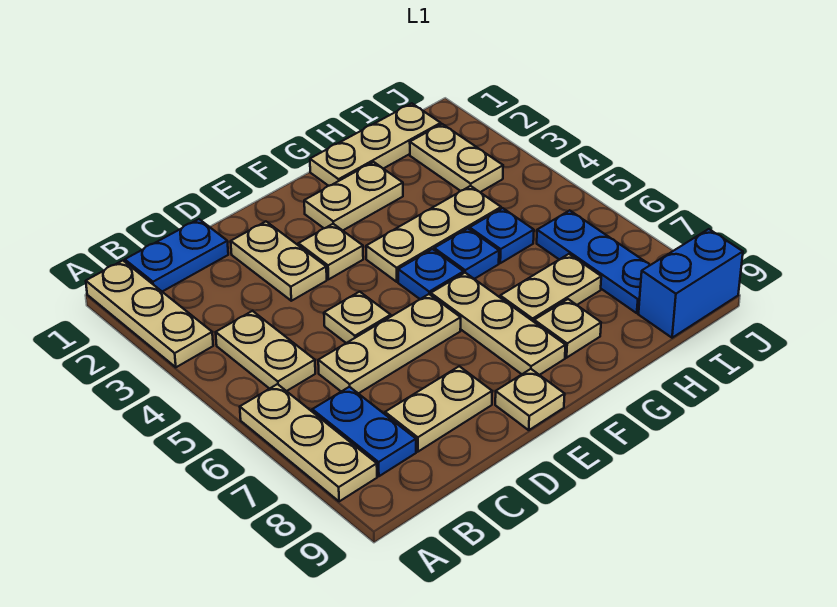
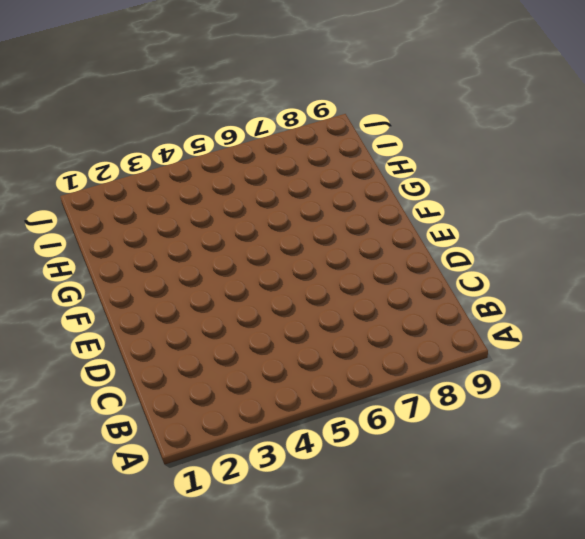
none -> tan plate A1:A3 level 1
none -> tan plate A6:A8 level 1
none -> blue plate B1:C1 level 1

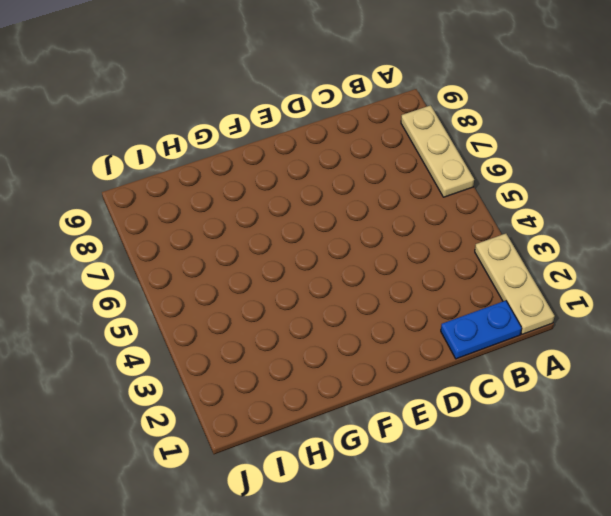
none -> tan plate B4:B5 level 1
none -> blue plate B7:B8 level 1
none -> tan plate C6:E6 level 1

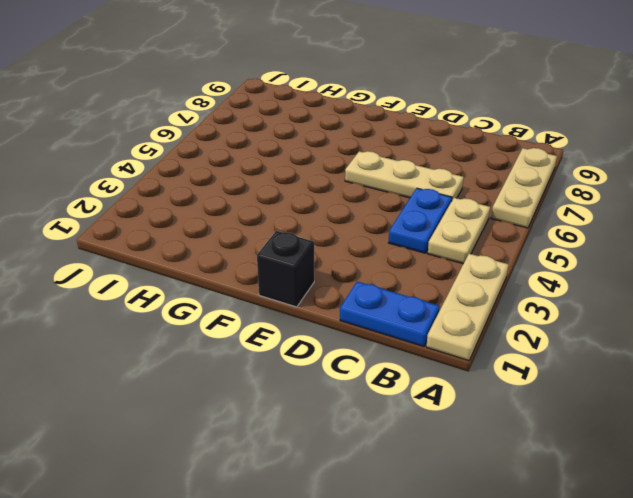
blue plate C4:C5 level 1 -> blue plate B7:B8 level 1
black brick E1 level 1 -> none
none -> tan plate C8:D8 level 1
none -> tan plate D2:D3 level 1
none -> tan plate D5 level 1

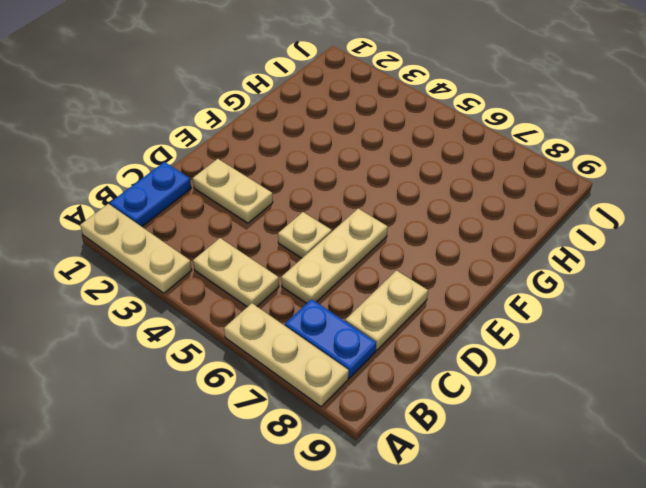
none -> tan plate E3 level 1
none -> tan plate E9 level 1
none -> tan plate F2:G2 level 1

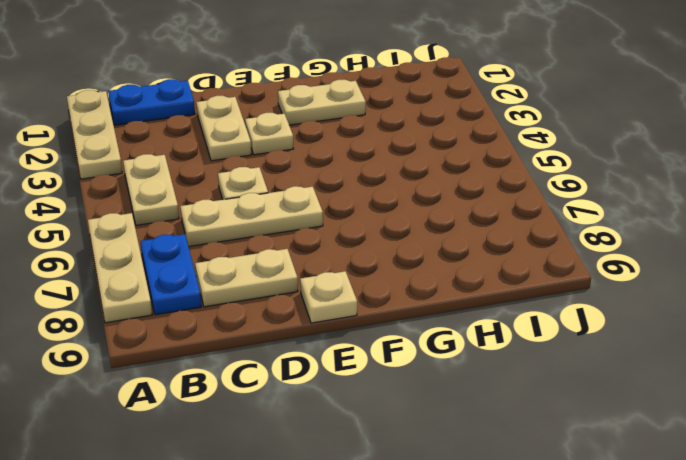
none -> tan plate F4:H4 level 1
none -> blue plate F5 level 1
none -> tan plate F6:F8 level 1

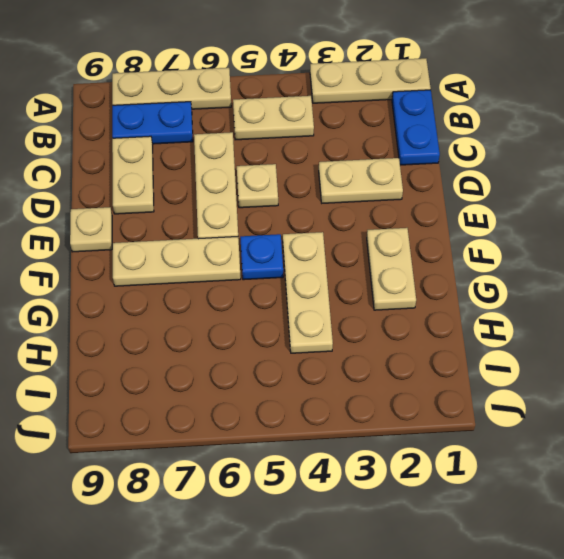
none -> tan plate E3 level 1
none -> tan plate G1:I1 level 1
none -> blue plate G5 level 1

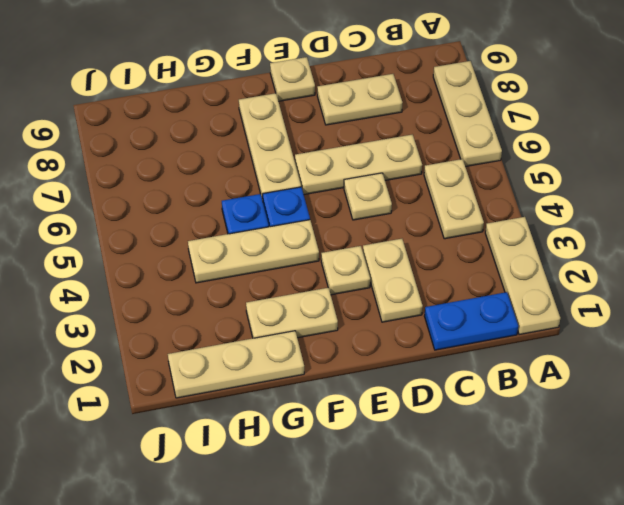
none -> blue plate B7:B8 level 1
none -> tan plate G7:H7 level 1
none -> tan plate G8 level 1

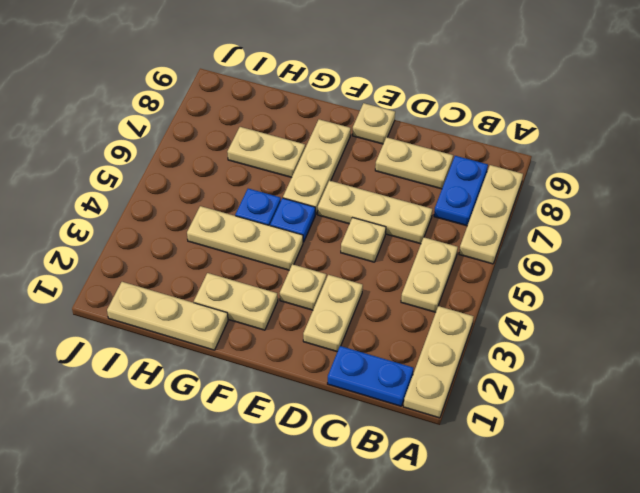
none -> tan plate G8 level 1
none -> blue plate H5 level 1
none -> tan plate I2:I3 level 1

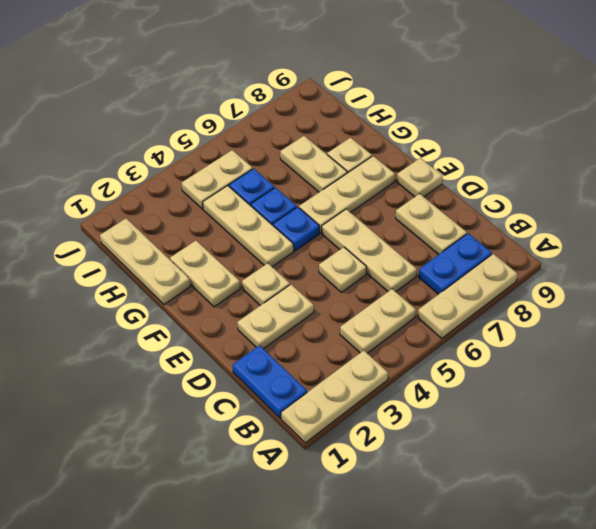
tan plate I4:I5 level 1 -> tan plate I2:I3 level 1
none -> blue plate I6:I8 level 1
none -> blue brick I9:J9 level 1

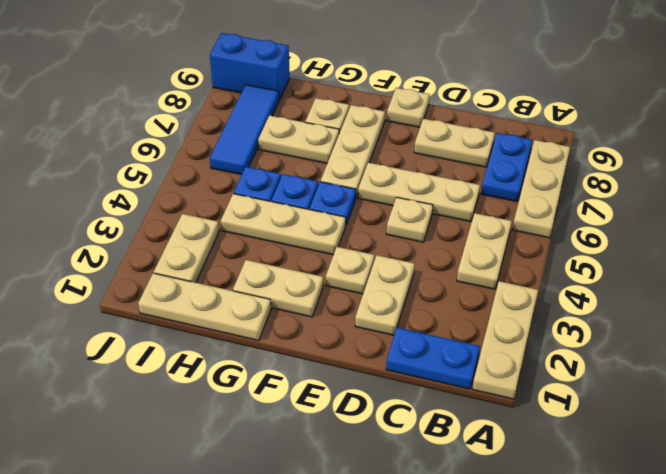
blue tile I6:I8 level 1 -> blue plate I6:I8 level 1

